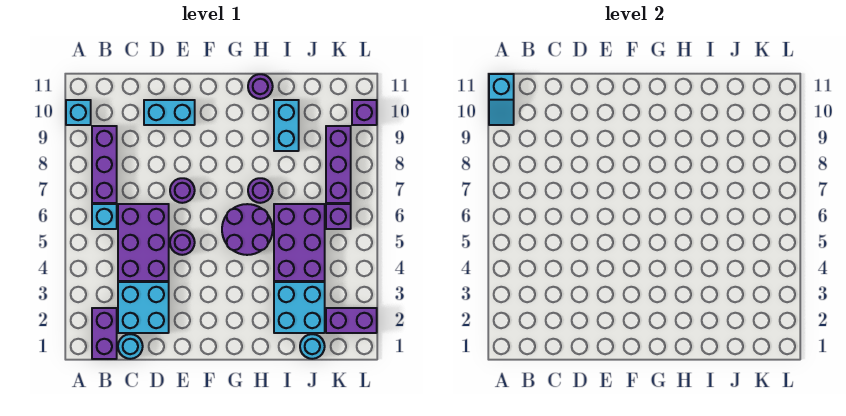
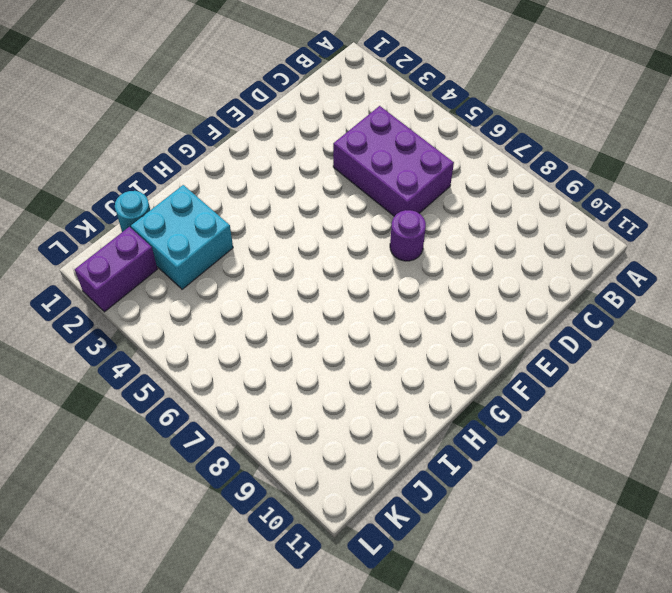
none -> cyan brick A10 level 1
none -> purple brick B1:B2 level 1
none -> cyan brick B6 level 1

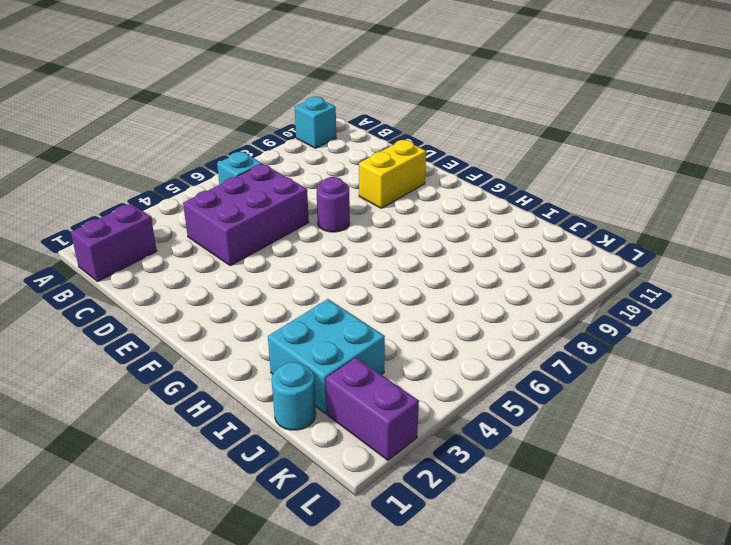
yellow brick E9:E10 level 1 -> cyan brick D10:E10 level 1
none -> purple brick B7:B9 level 1
none -> cyan round brick C1 level 1
none -> cyan brick C2:D3 level 1

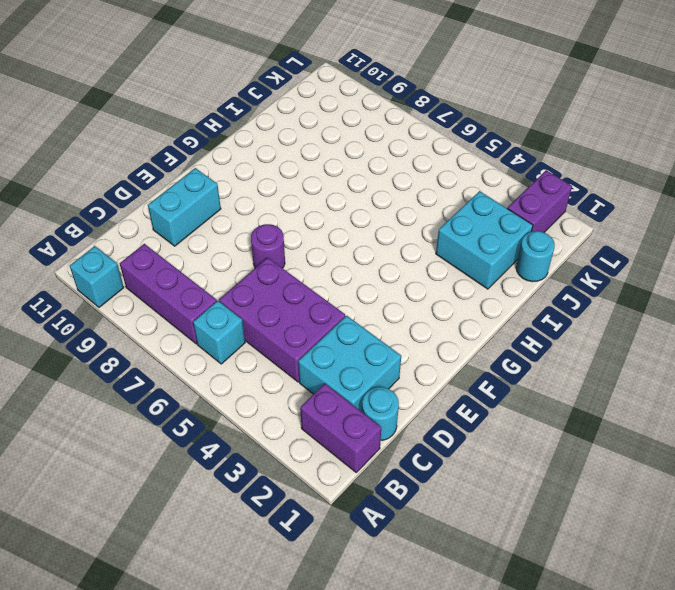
none -> purple round brick E5 level 1
none -> purple round brick G5:H6 level 1
none -> purple round brick H7 level 1

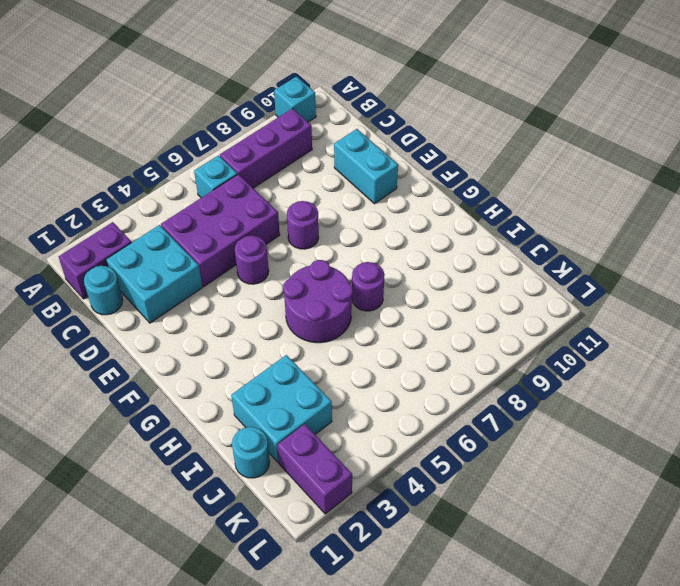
none -> purple round brick H11 level 1
none -> purple brick I4:J6 level 1
none -> cyan brick I9:I10 level 1

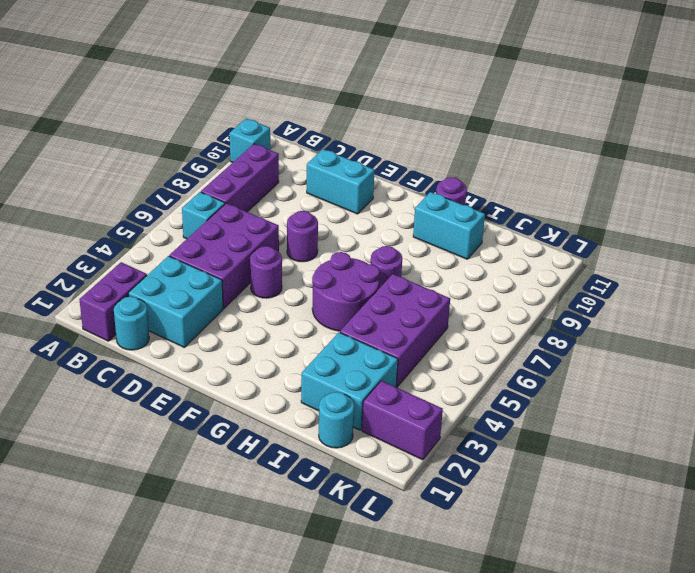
cyan brick H10:I10 level 1 -> cyan brick I9:I10 level 1
none -> purple brick K6 level 1
none -> purple brick K7:K9 level 1
none -> purple brick L10 level 1

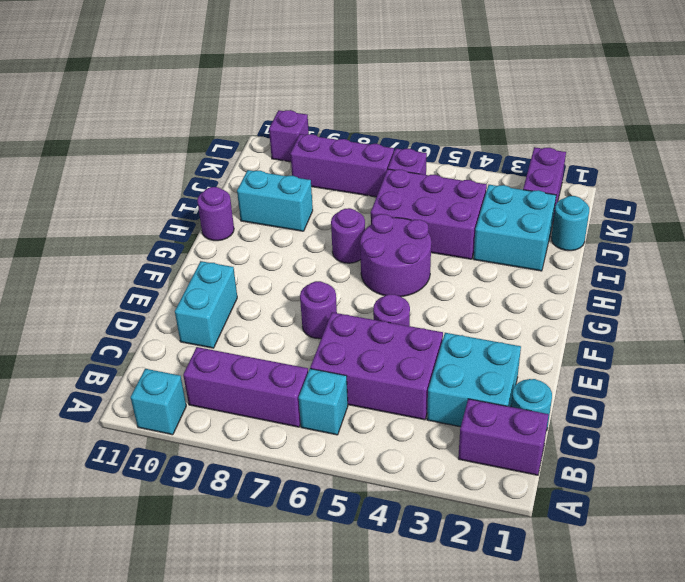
none -> cyan slope A10:A11 level 2 top 11

